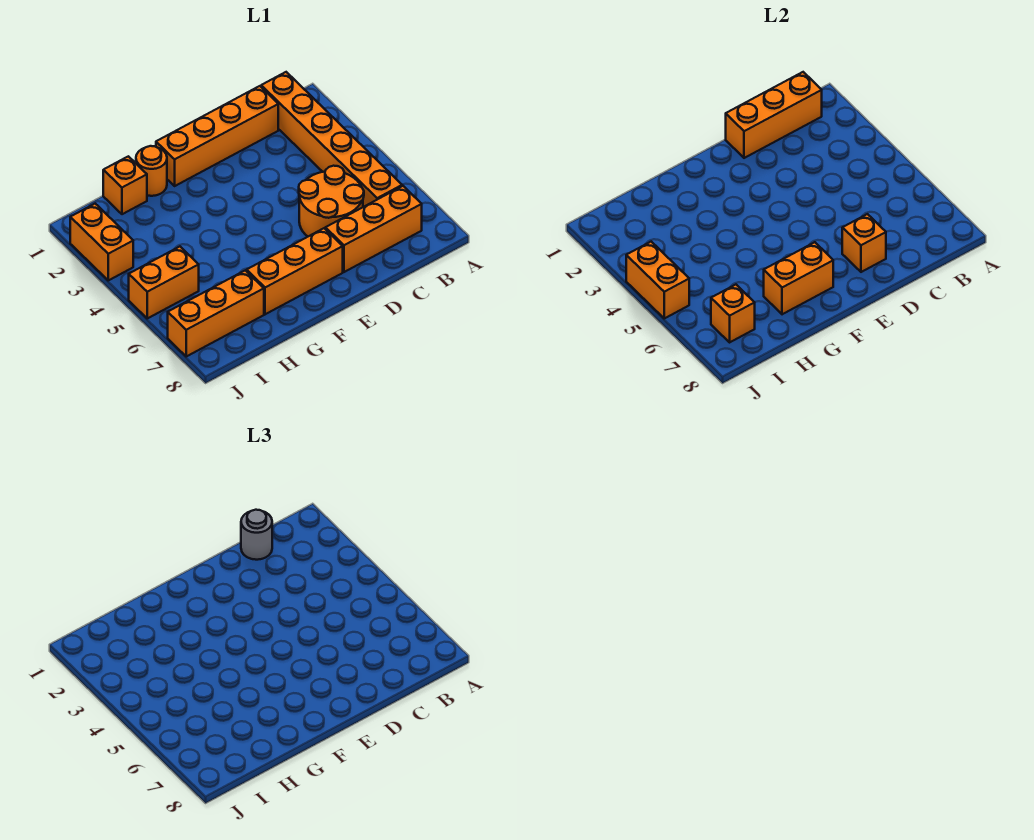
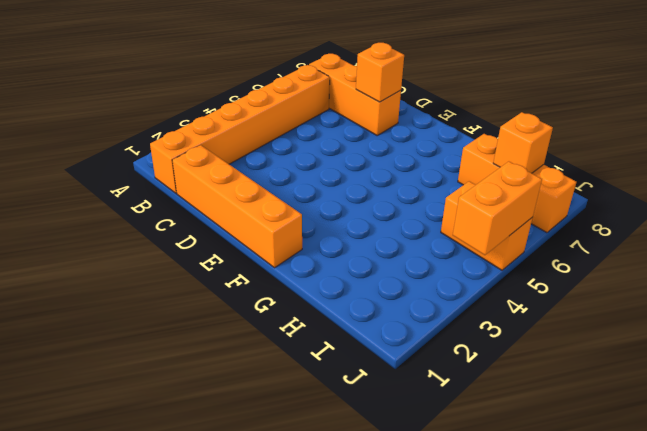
none -> orange round brick C5:D6 level 1
none -> orange brick E7:G7 level 1
none -> orange round brick G1 level 1

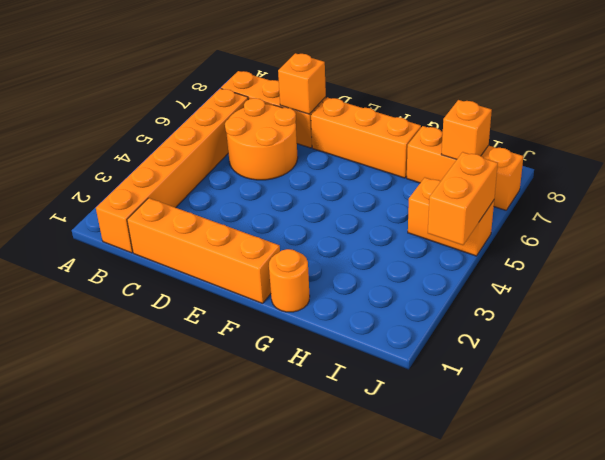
none -> orange brick H1 level 1
none -> orange brick J2:J3 level 1
none -> orange brick B1:D1 level 2

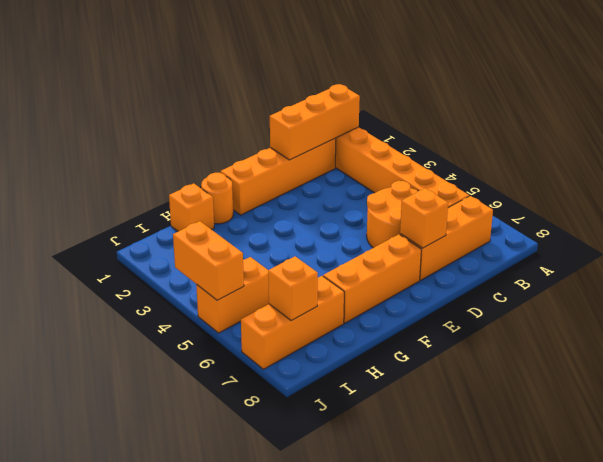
none -> orange brick J2:J3 level 1
none -> orange brick F7:G7 level 2
none -> grey round brick C1 level 3

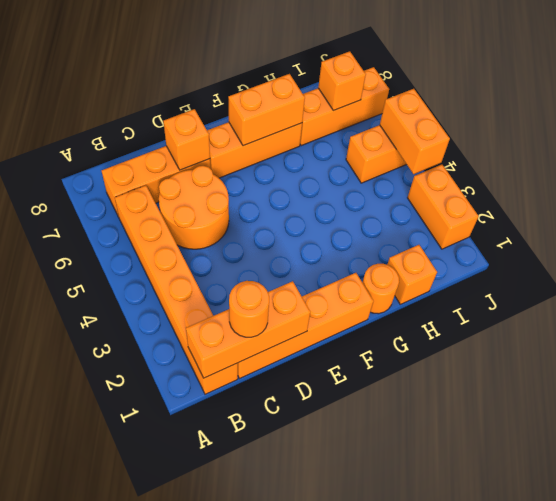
orange round brick C1 level 3 -> grey round brick C1 level 3

